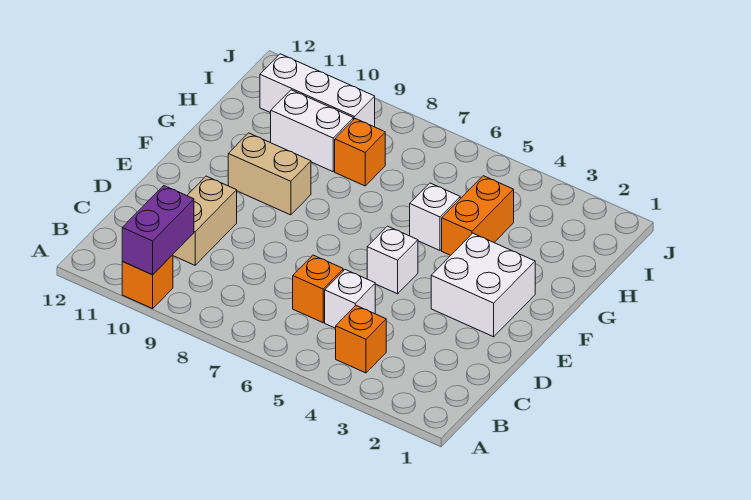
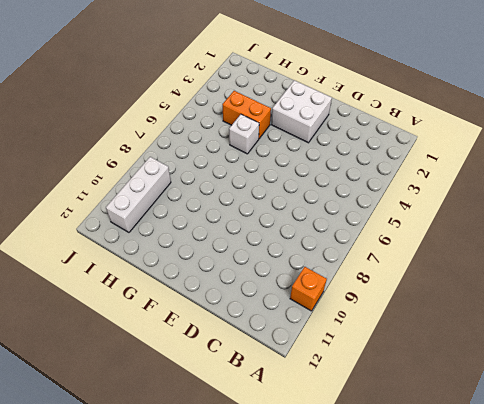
none -> orange brick B4 level 1
none -> white brick C5 level 1
none -> orange brick C6 level 1

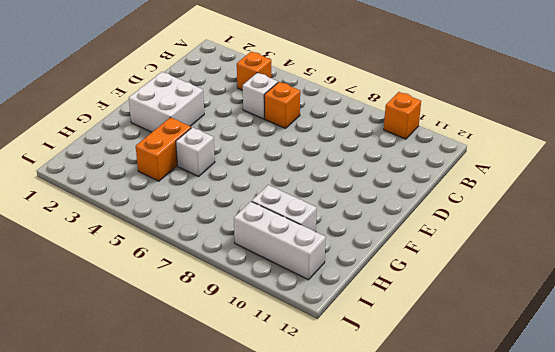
none -> tan brick C10:D10 level 1
none -> white brick E5 level 1
none -> tan brick F9:F10 level 1

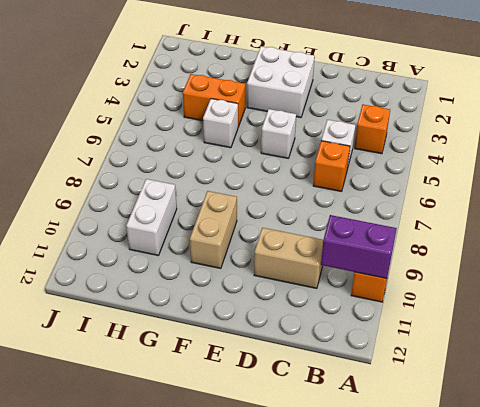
none -> orange brick H8 level 1
none -> white brick I9:I11 level 1

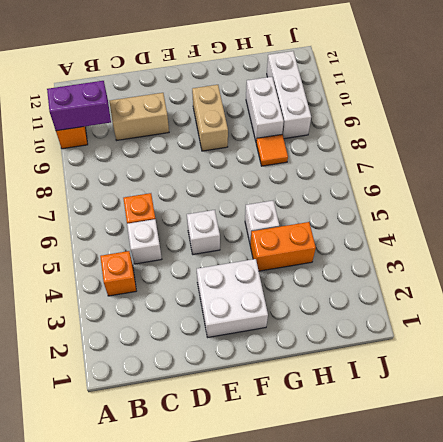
orange tile H8 level 1 -> orange brick H8 level 1

